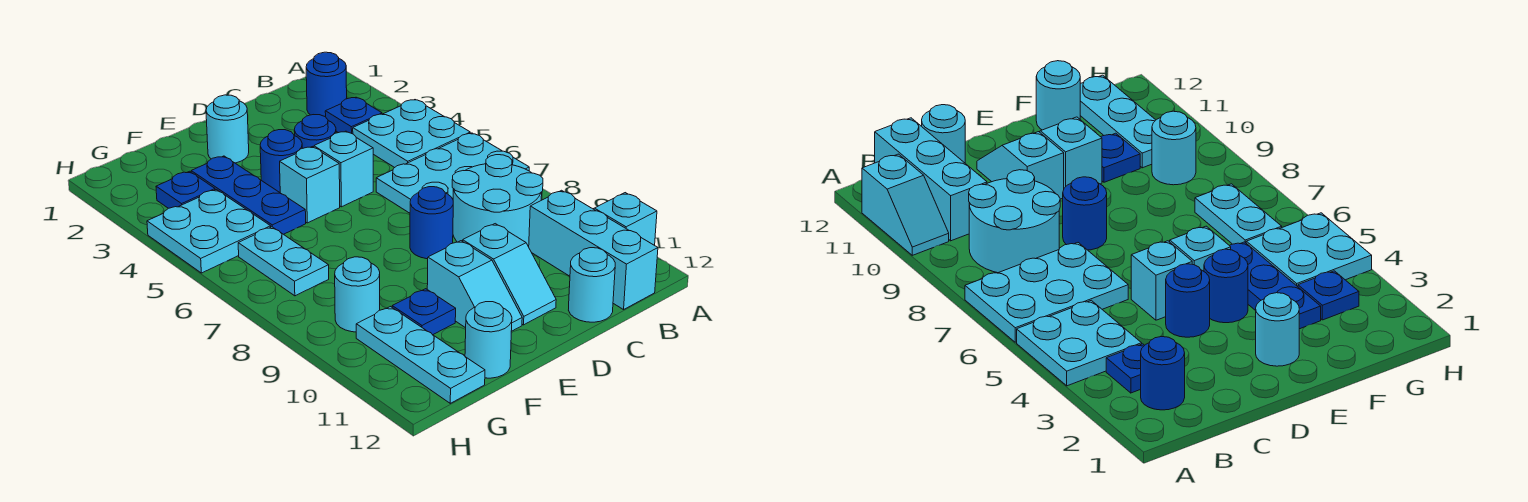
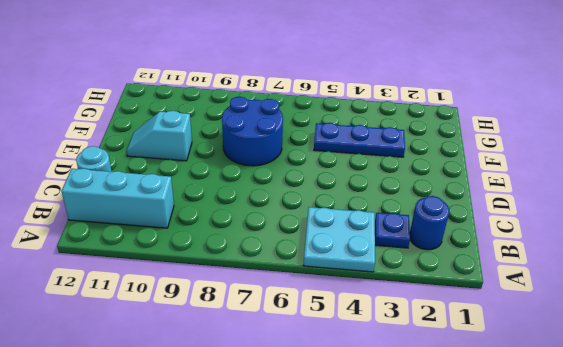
blue round brick E7:F8 level 1 -> none
none -> cyan plate A6:C7 level 1
none -> cyan slope A10:A11 level 1 top 11
none -> cyan round brick B8:C9 level 1

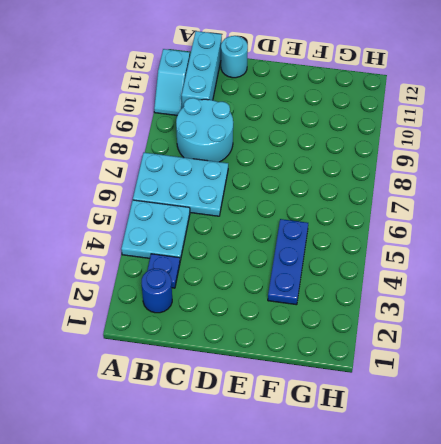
none -> blue round brick D4 level 1
none -> cyan brick D5 level 1
none -> blue round brick D8 level 1

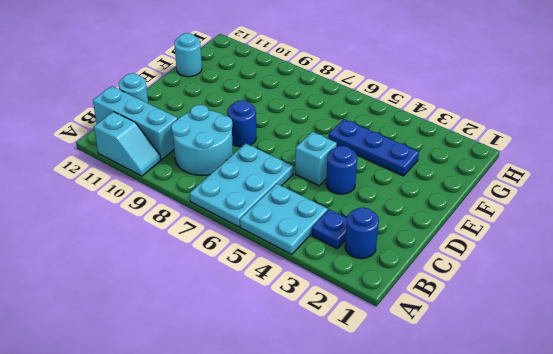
none -> cyan slope D10:D11 level 1 top 10
none -> cyan round brick E2 level 1
none -> blue round brick E4 level 1

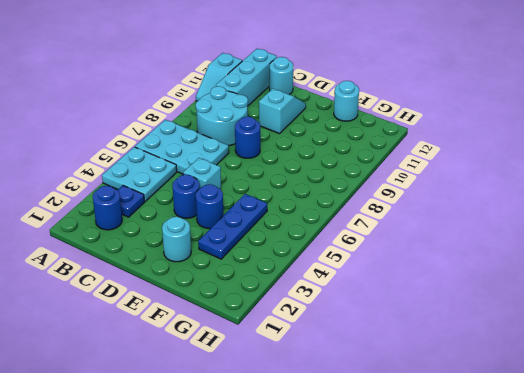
none -> cyan brick E5 level 1
none -> cyan slope E10:E11 level 1 top 10
none -> blue plate F10 level 1

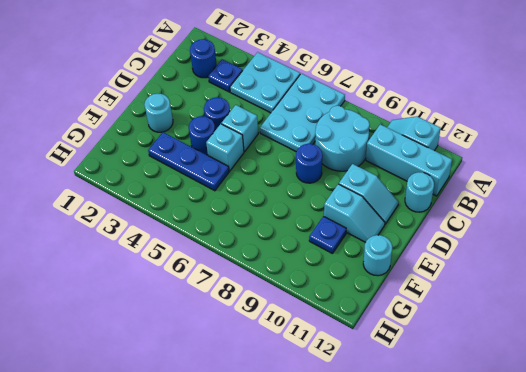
none -> blue plate G3 level 1
none -> cyan plate G4:H5 level 1
none -> cyan plate G6:G7 level 1

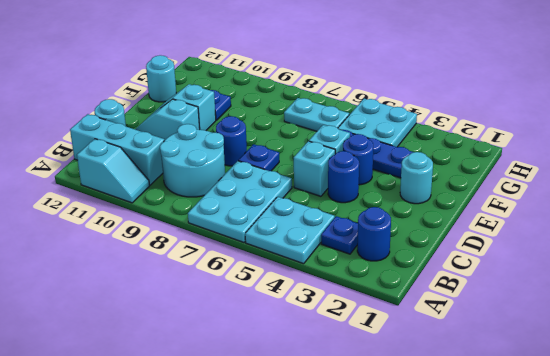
blue plate D7 level 1 -> blue plate G3 level 1
none -> cyan round brick G9 level 1
none -> cyan plate G10:G12 level 1

